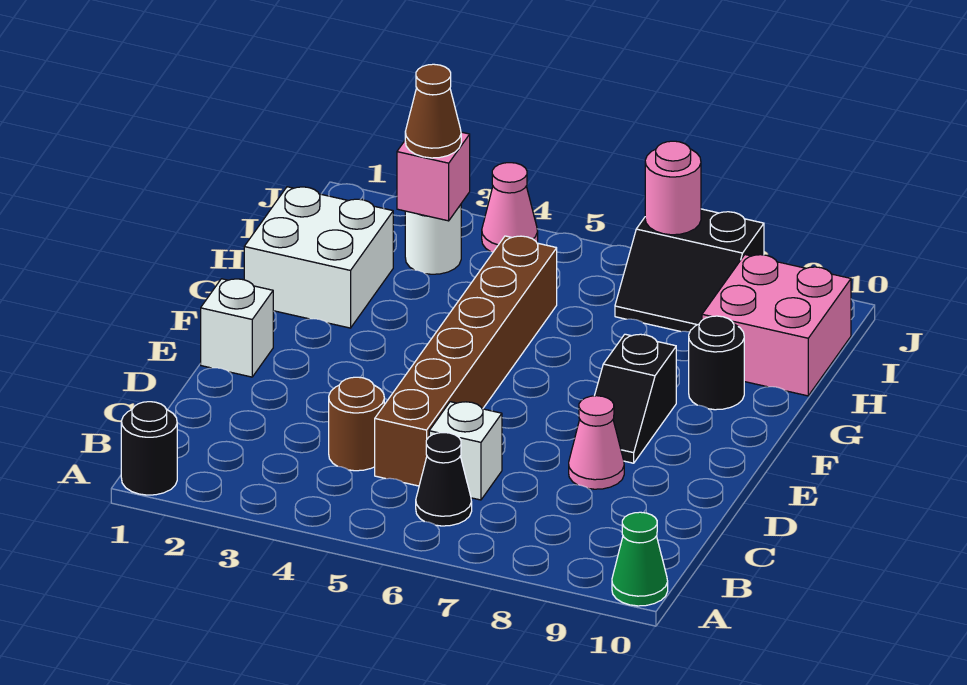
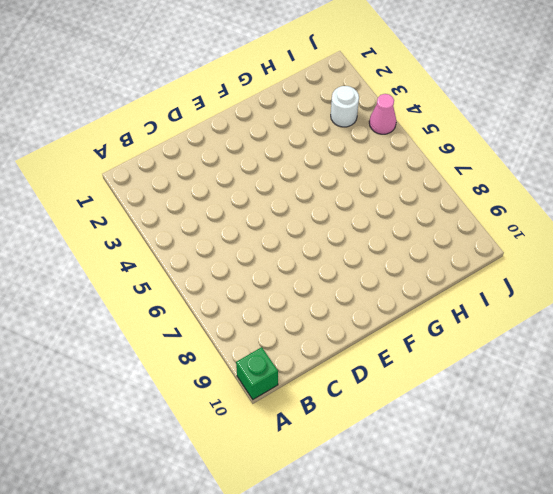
green brick A10 level 1 -> green cone A10 level 1
none -> black round brick A1 level 1
none -> black cone B6 level 1
none -> brown round brick C4 level 1

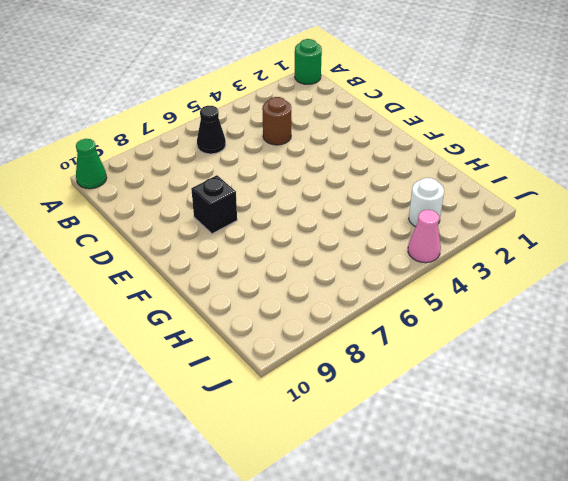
green round brick A1 level 1 -> black round brick A1 level 1
black brick E8 level 1 -> black slope E8:F8 level 1 top F
none -> brown brick C5:H5 level 1
none -> white brick C6 level 1
none -> pink cone D8 level 1

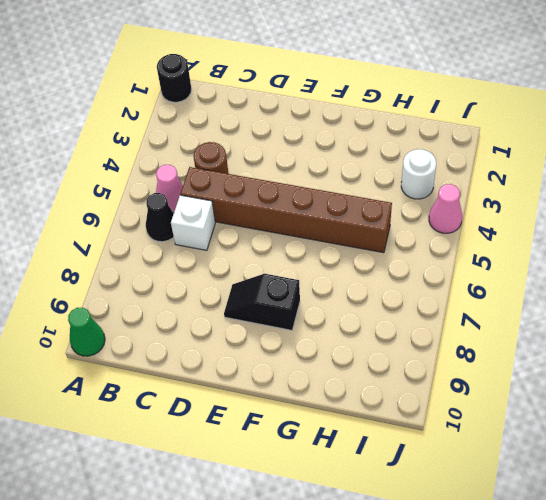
pink cone B5 level 1 -> pink cone D8 level 1
none -> white brick E1 level 1
none -> white brick G1:H2 level 1
none -> black round brick G9 level 1

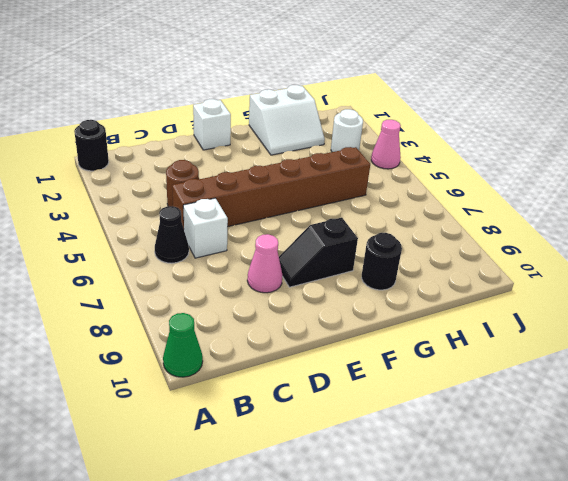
white slope G1:H2 level 1 top 1 -> white brick G1:H2 level 1
none -> pink brick H9:I10 level 1
none -> black slope I7:J8 level 1 top J
none -> pink brick I3 level 2

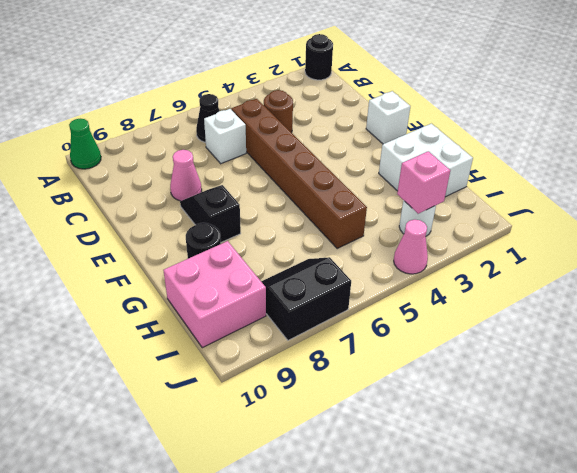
none -> pink round brick J7 level 2
none -> brown cone I3 level 3

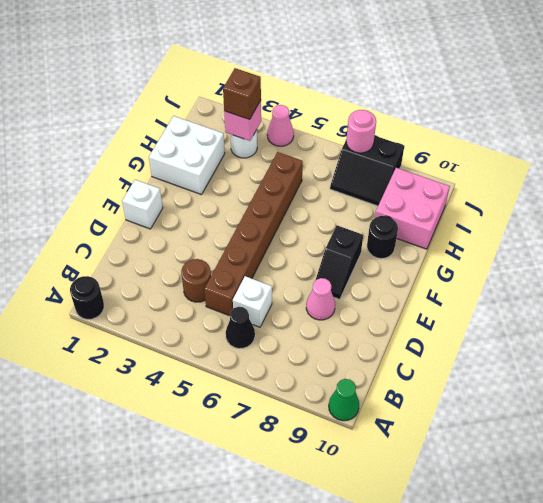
brown brick I3 level 3 -> brown cone I3 level 3

